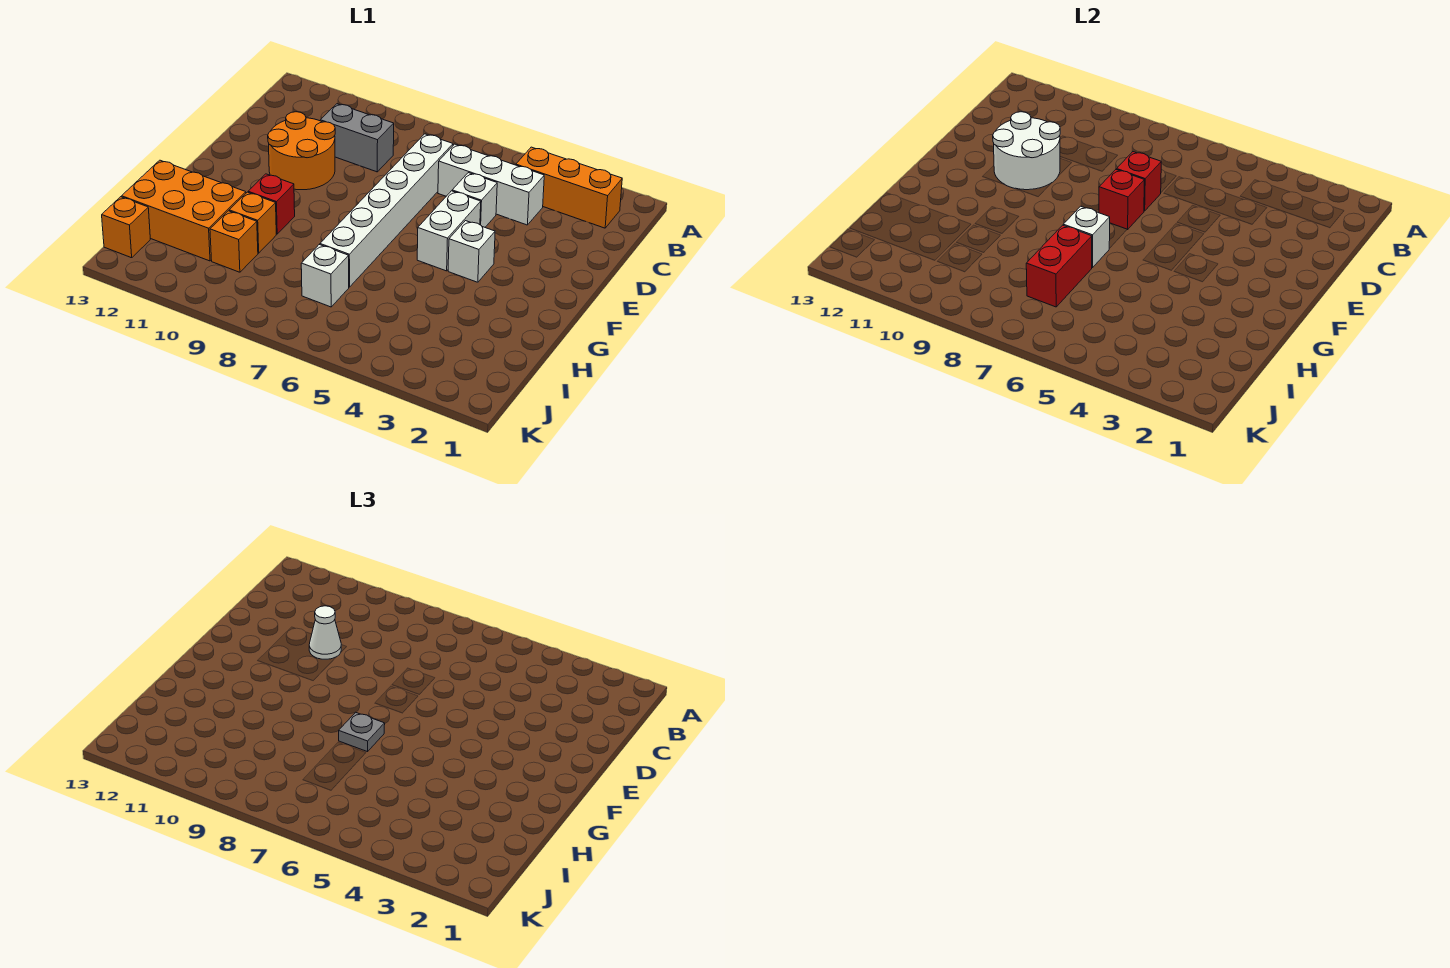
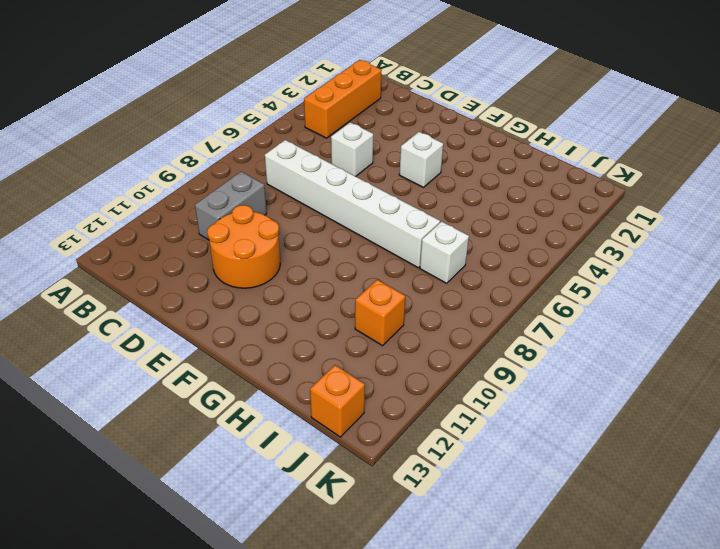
none -> white brick C4:C6 level 1
none -> white brick E5:F5 level 1
none -> red brick G10 level 1

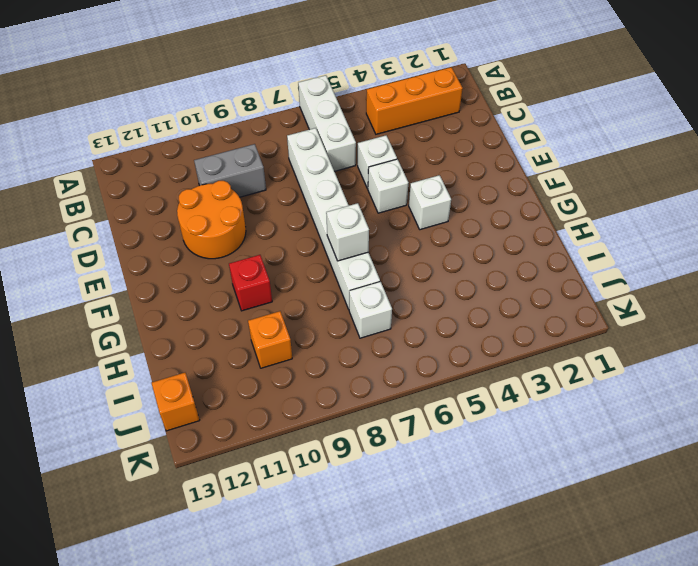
white brick A6:C6 level 1 -> white brick C4:C6 level 1
white brick E5 level 1 -> white brick E5:F5 level 1
none -> orange brick H10 level 1
none -> orange brick H11:I13 level 1
none -> red brick D7 level 2

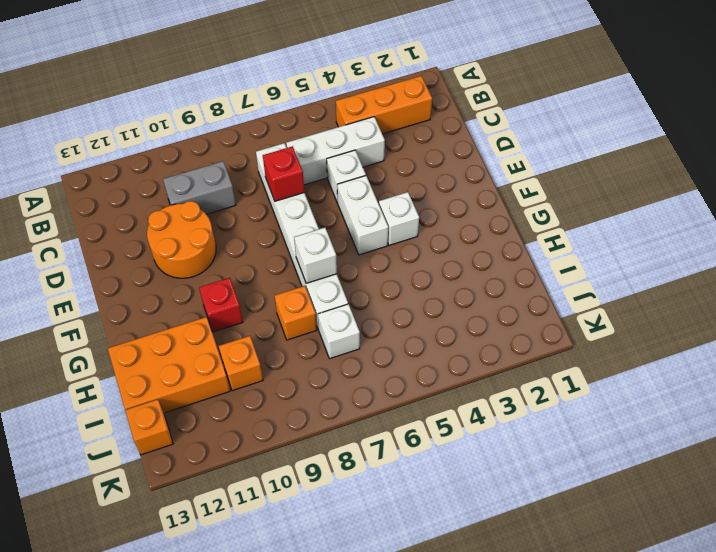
orange brick H8 level 1 -> orange brick H10 level 1
none -> white round brick D10:E11 level 2
none -> red brick E7 level 2
none -> red brick H7:I7 level 2

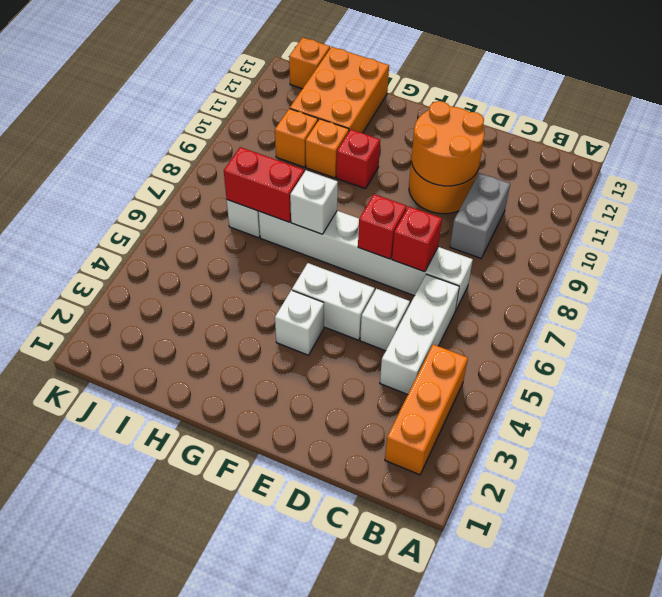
orange round brick D10:E11 level 2 -> white round brick D10:E11 level 2
none -> white cone D10 level 3
none -> grey plate G7 level 3

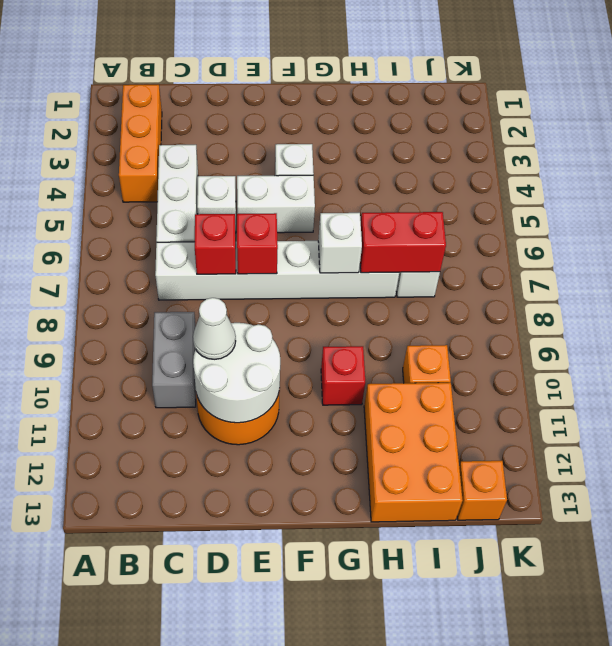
none -> orange brick H10 level 1
none -> grey plate G7 level 3

